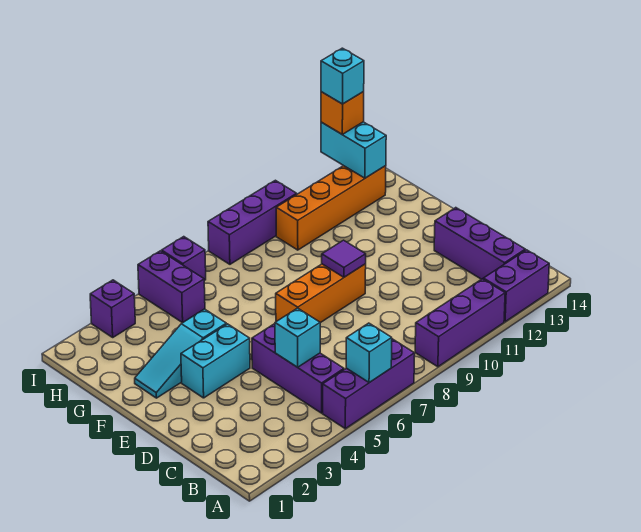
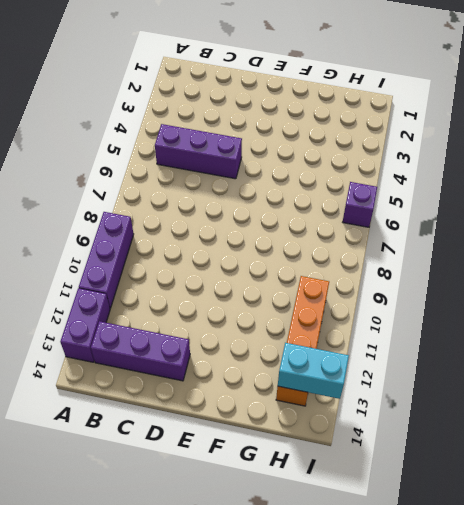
none -> purple brick A5:A7 level 1
none -> cyan brick E3:E4 level 1
none -> orange brick E7:E9 level 1

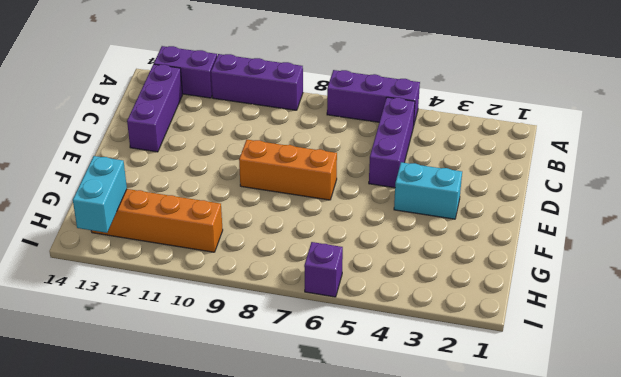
none -> cyan slope F2:F4 level 1 top 4
none -> purple brick H5:I5 level 1
none -> purple brick I3 level 1

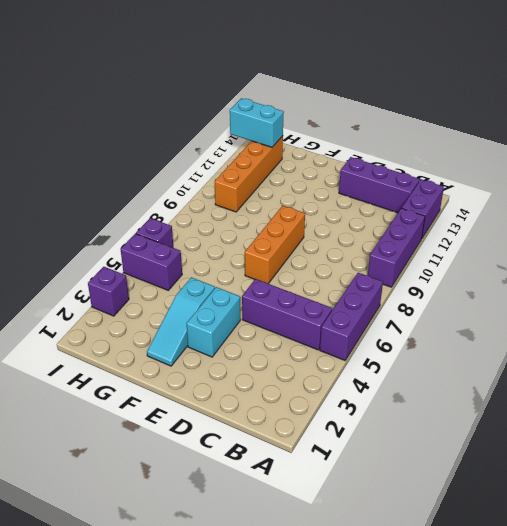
none -> purple brick I8:I10 level 1
none -> cyan brick A6 level 2
none -> cyan brick C5 level 2

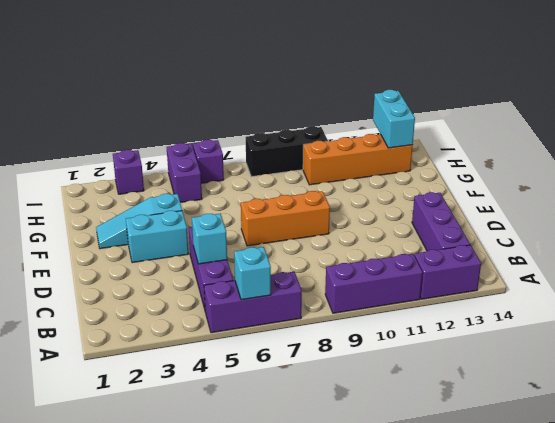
black brick I8:I10 level 1 -> purple brick I8:I10 level 1
none -> purple tile E9 level 2
none -> orange brick I13 level 3
none -> cyan brick I13 level 4

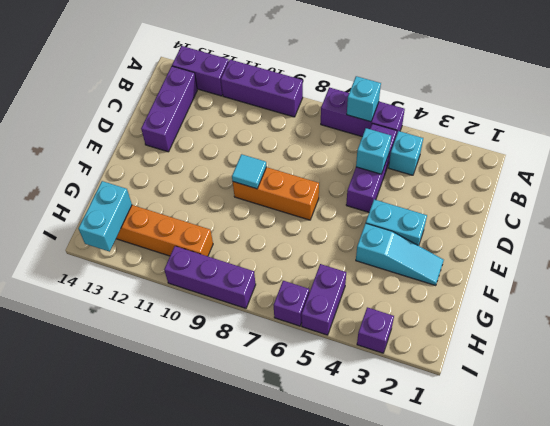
cyan brick B4 level 1 -> cyan brick I13 level 4
cyan tile E9 level 2 -> purple tile E9 level 2
none -> orange brick I13 level 3

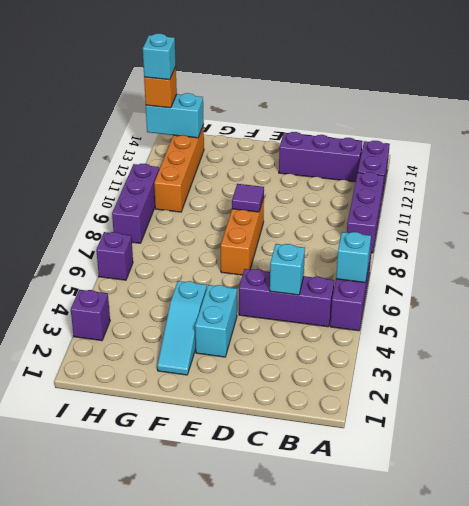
none -> purple brick H5:I5 level 1

